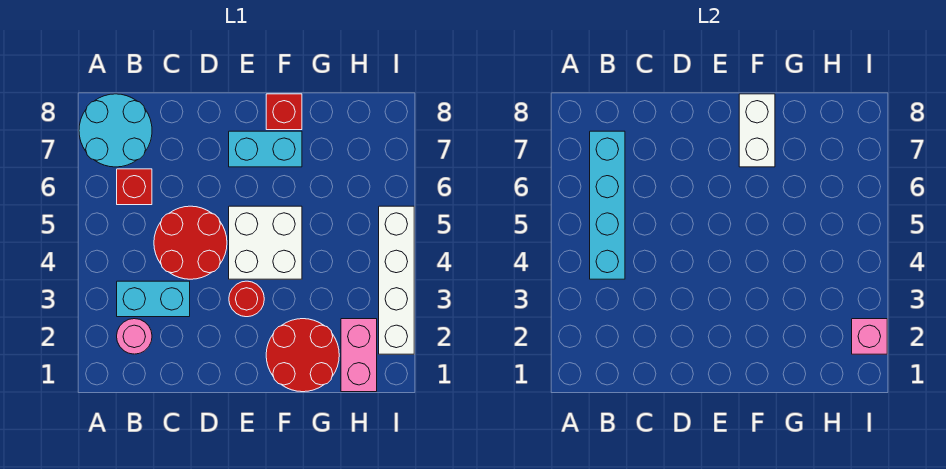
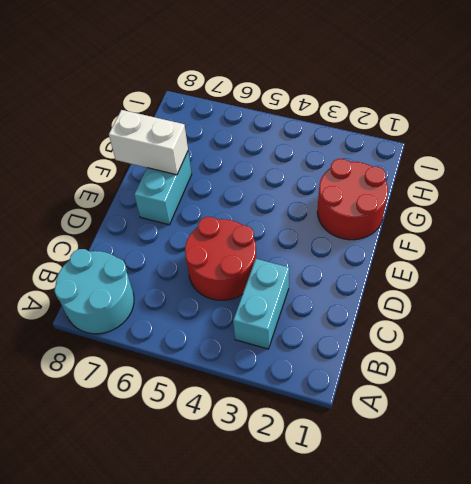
none -> pink round brick B2 level 1
none -> red brick B6 level 1
none -> red round brick E3 level 1

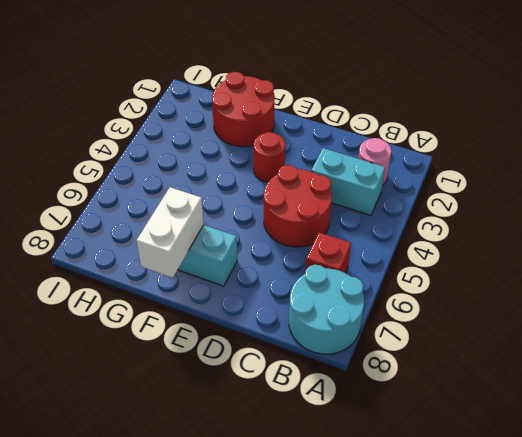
none -> white brick E4:F5 level 1
none -> red brick F8 level 1
none -> pink brick H1:H2 level 1

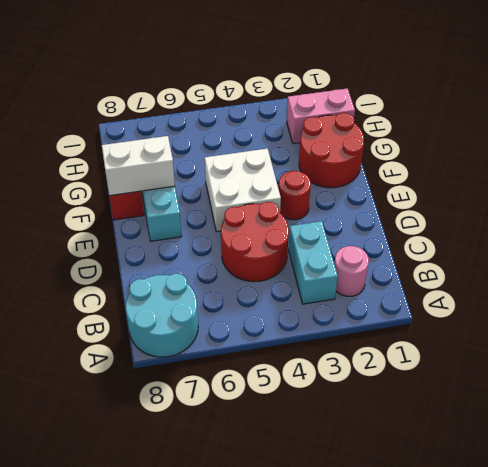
none -> red brick B6 level 1
none -> white brick I2:I5 level 1
none -> cyan brick B4:B7 level 2

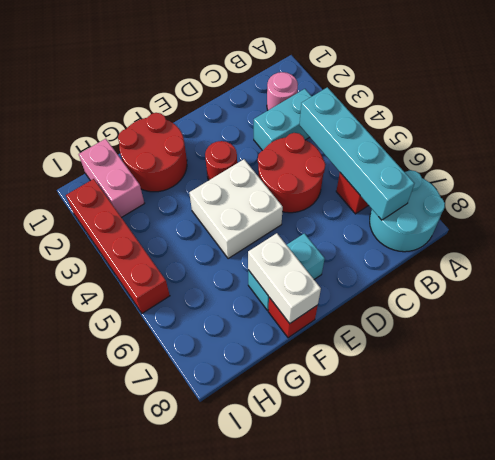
red brick I2:I5 level 1 -> white brick I2:I5 level 1
none -> pink brick I2 level 2

